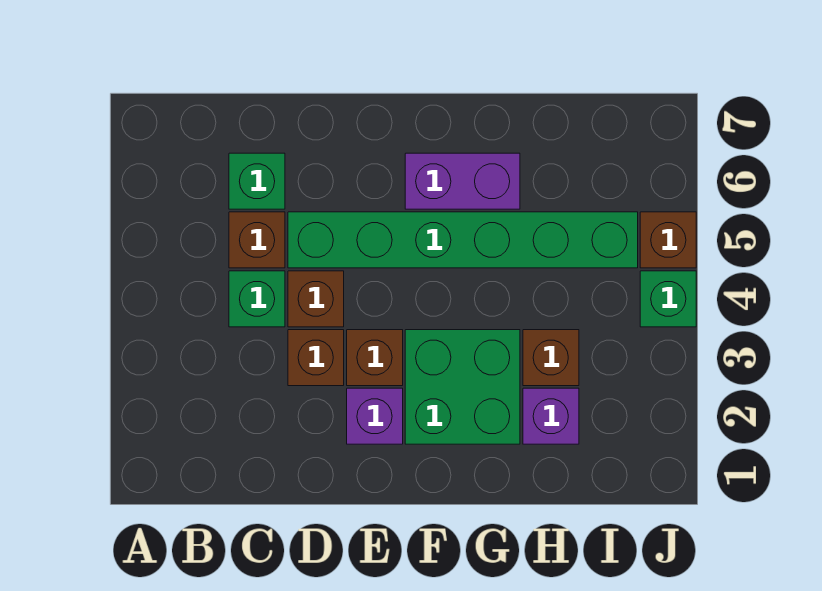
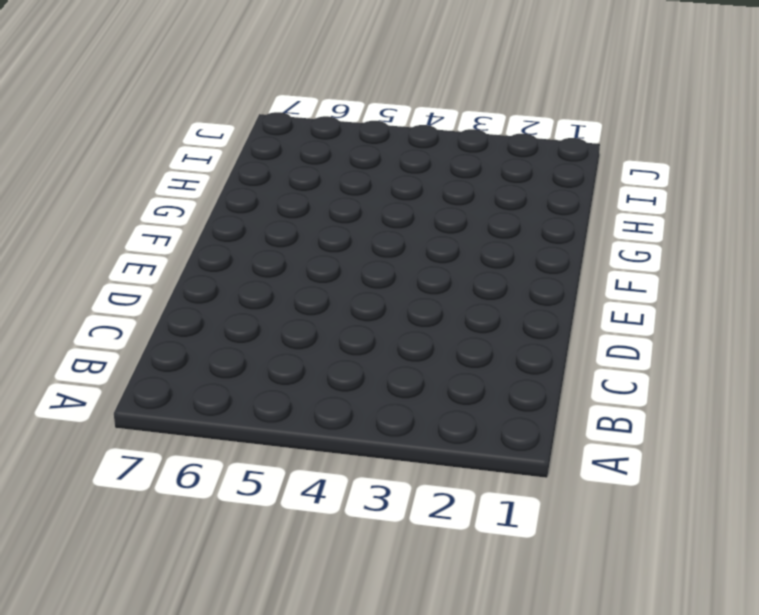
none -> green brick C4 level 1
none -> brown brick C5 level 1
none -> green brick C6 level 1

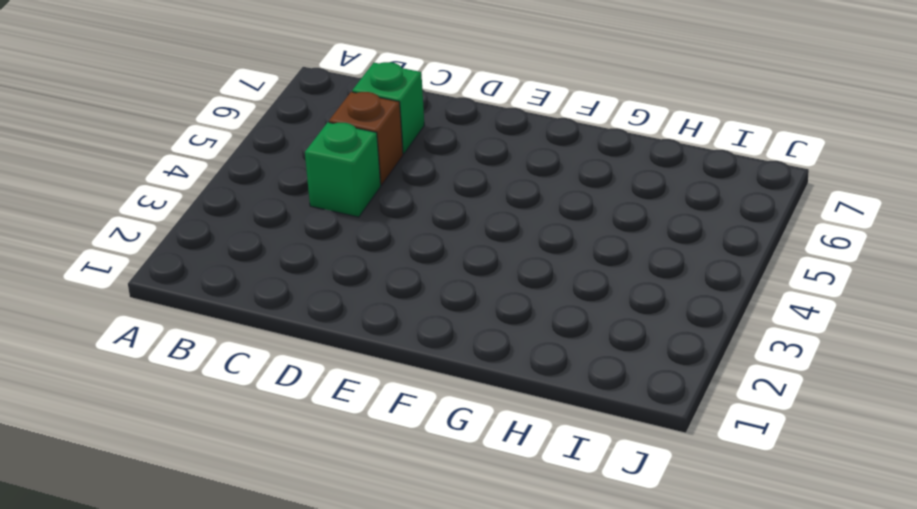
none -> brown brick D3 level 1
none -> brown brick D4 level 1
none -> green brick D5:I5 level 1

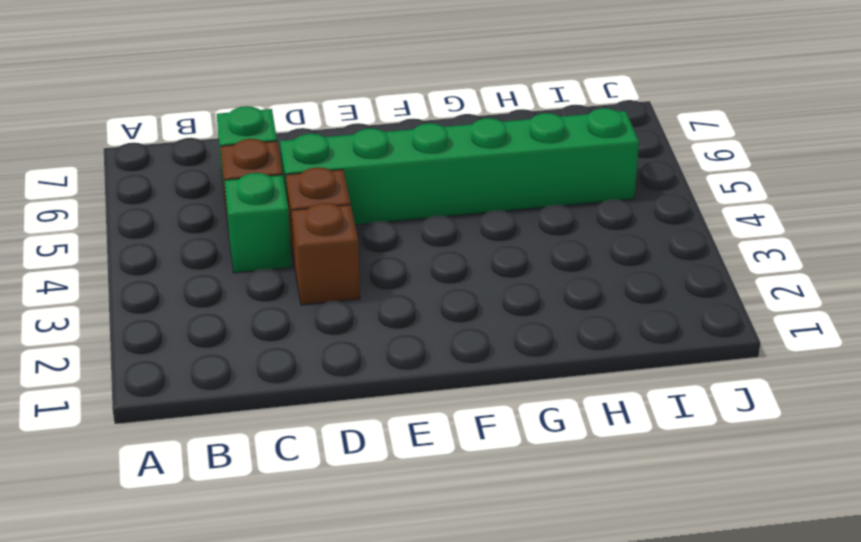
none -> purple brick E2 level 1
none -> brown brick E3 level 1
none -> green brick F2:G3 level 1

